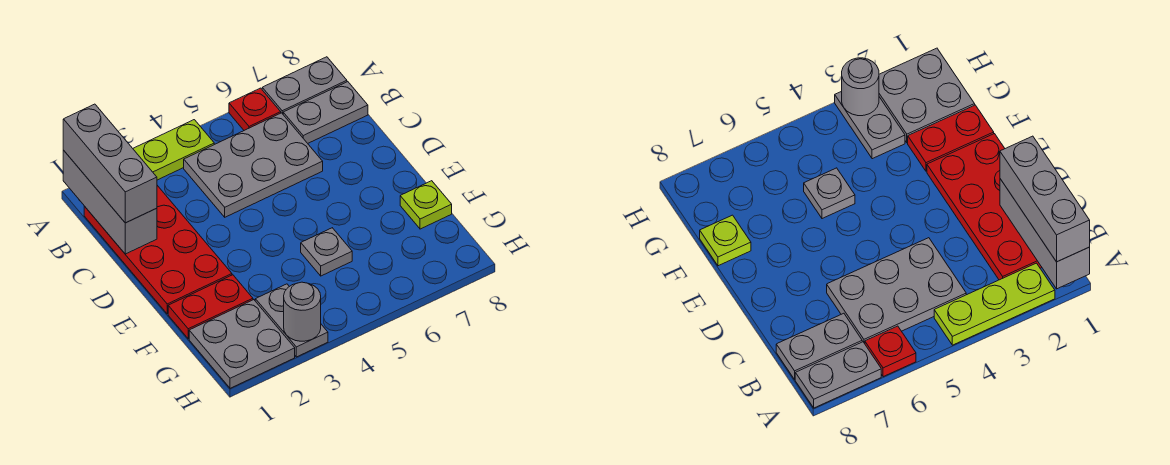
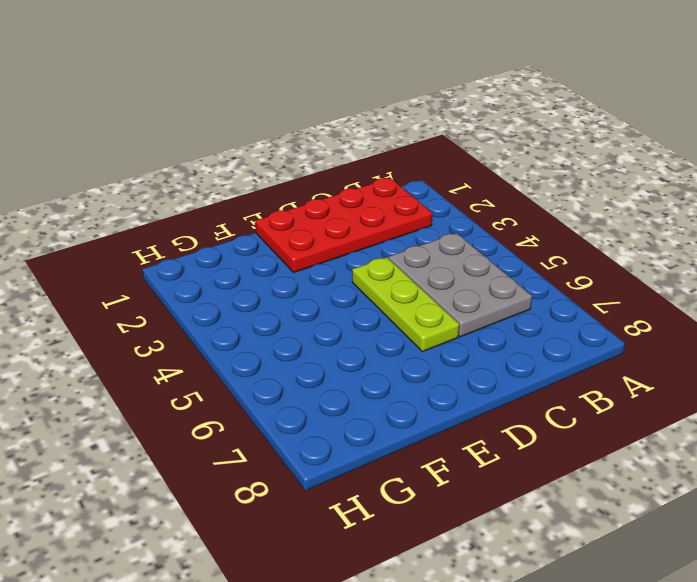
lime plate D4:D6 level 1 -> lime plate A2:A4 level 1
none -> red plate A6 level 1
none -> grey plate A7:A8 level 1
none -> grey plate B7:B8 level 1

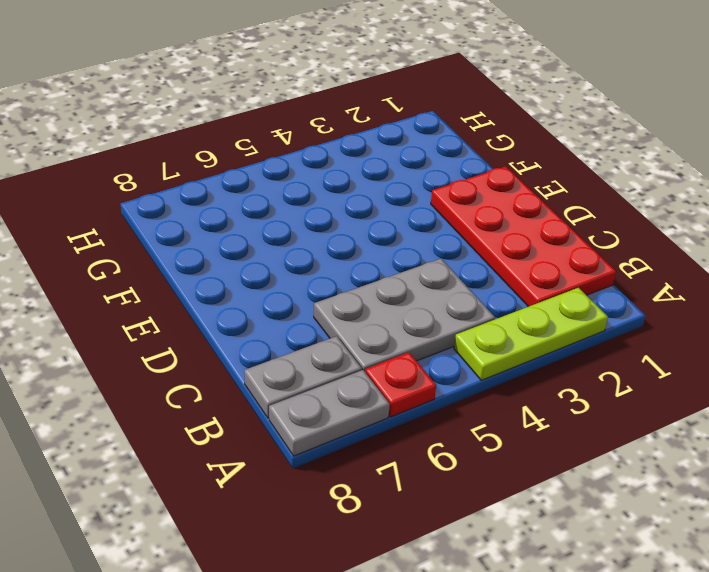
none -> red plate F1:F2 level 1
none -> grey plate F5 level 1
none -> lime plate F8 level 1

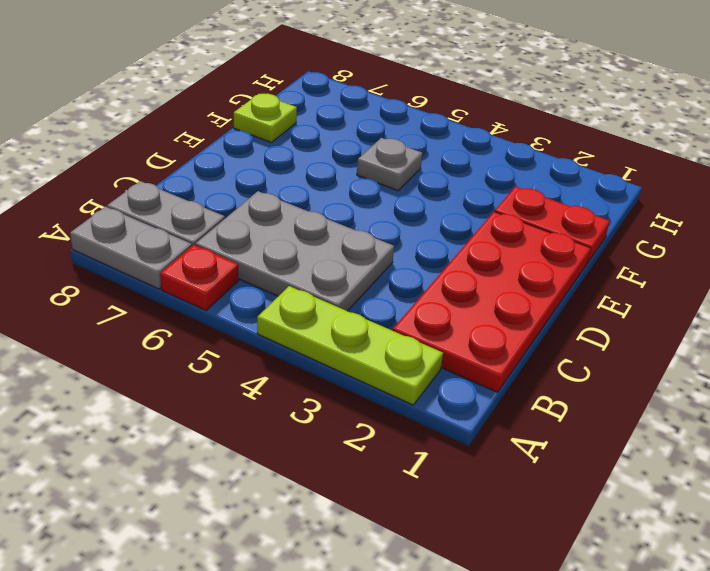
none -> grey plate G1:H2 level 1
none -> grey plate G3:H3 level 1
none -> grey brick A1:C1 level 2

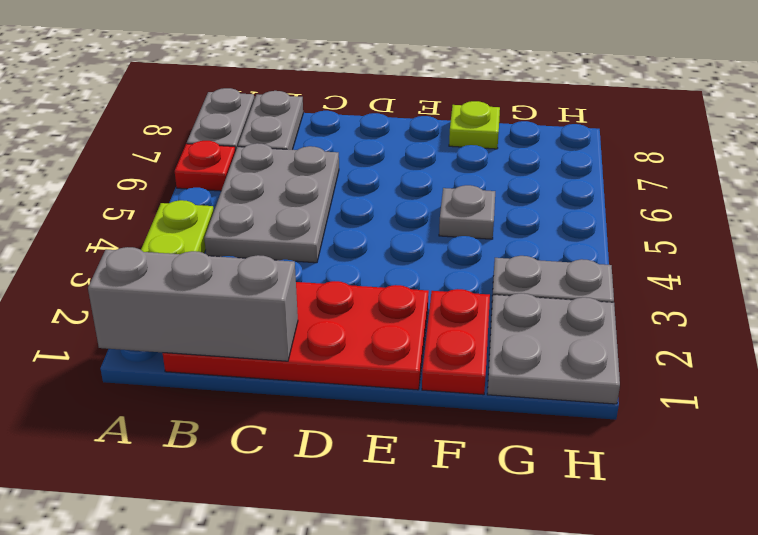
none -> grey round brick H3 level 2
none -> grey brick A1:C1 level 3

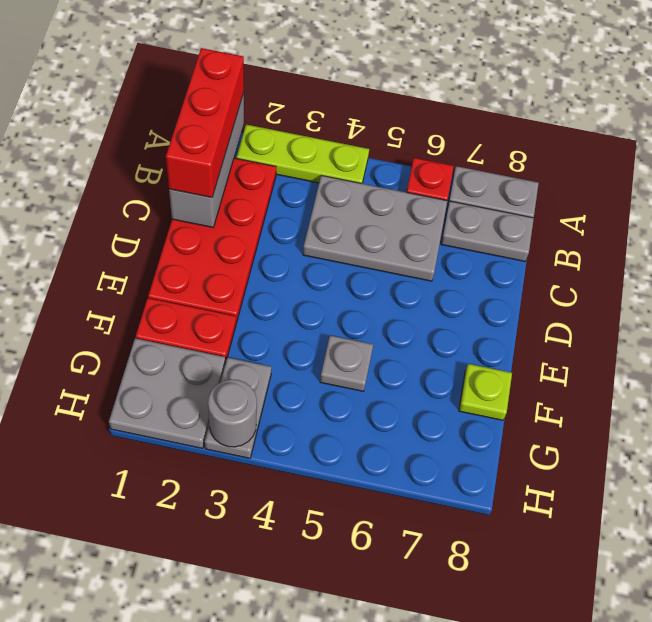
red brick A1:C1 level 3 -> grey brick A1:C1 level 3

